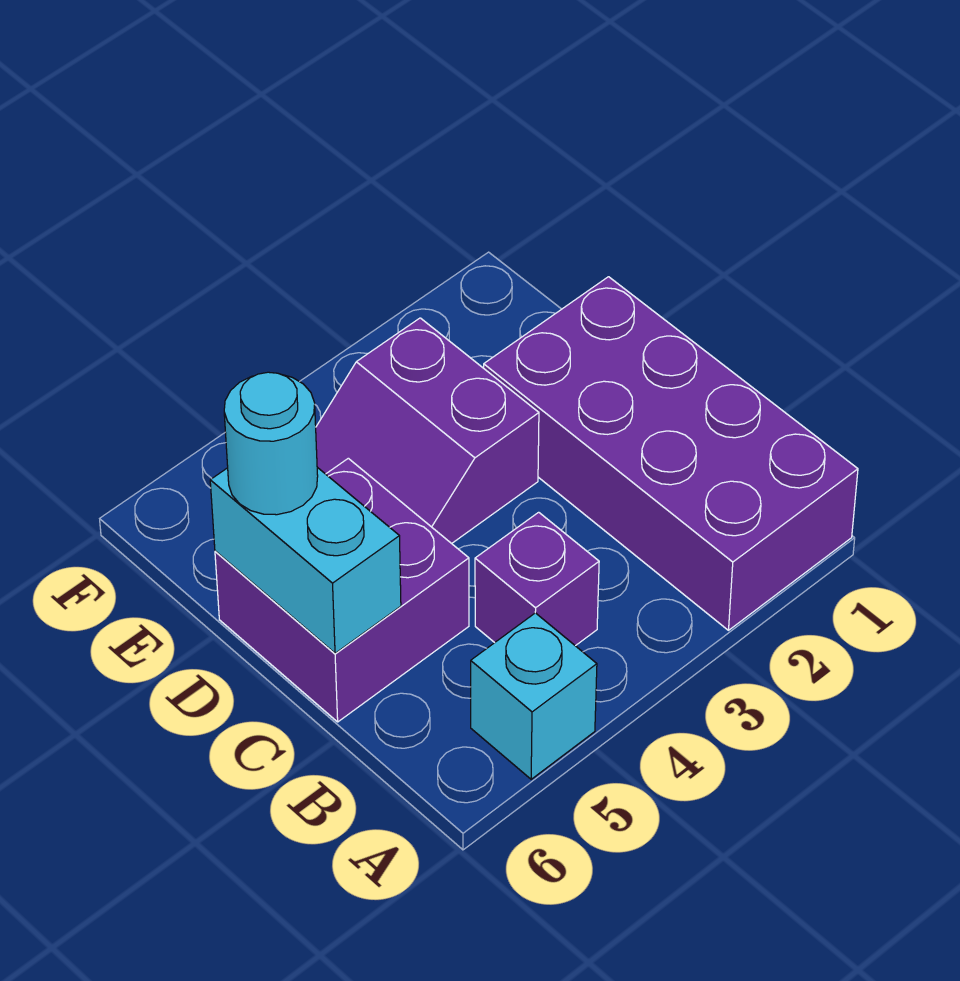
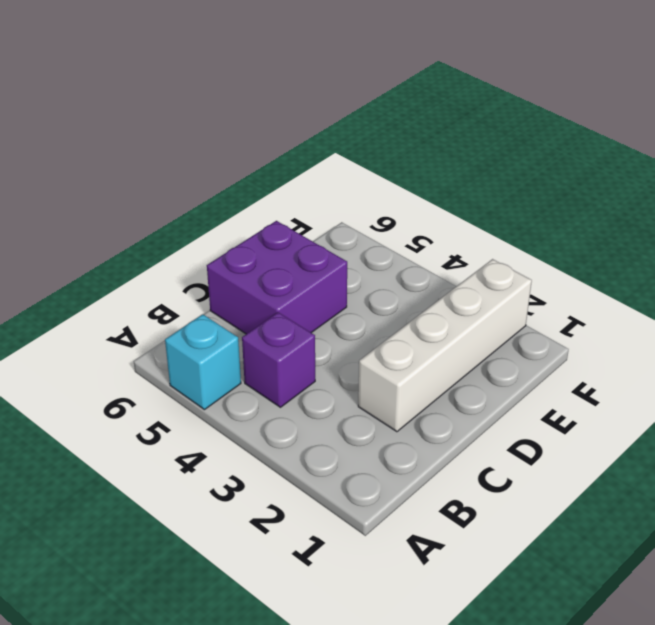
white brick C2:F2 level 1 -> purple brick A1:D2 level 1
none -> purple slope D3:E4 level 1 top 3
none -> cyan brick C6:D6 level 2

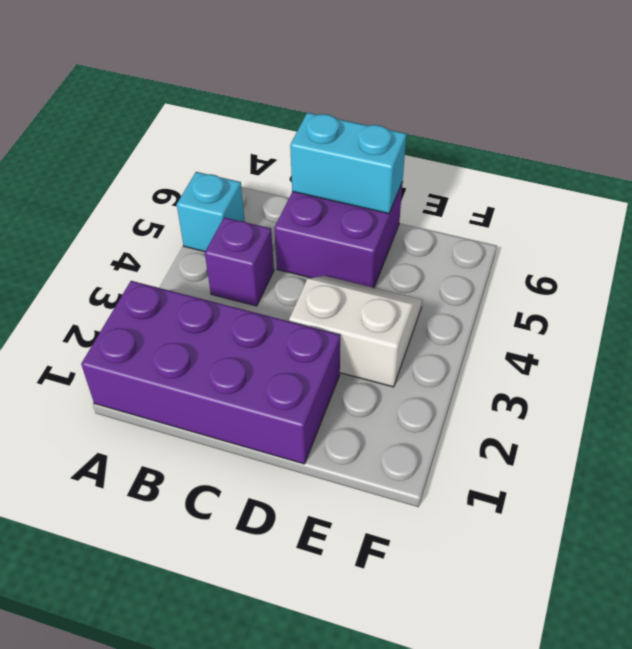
white slope D3:E4 level 1 top 3 -> purple slope D3:E4 level 1 top 3
none -> cyan round brick D6 level 3

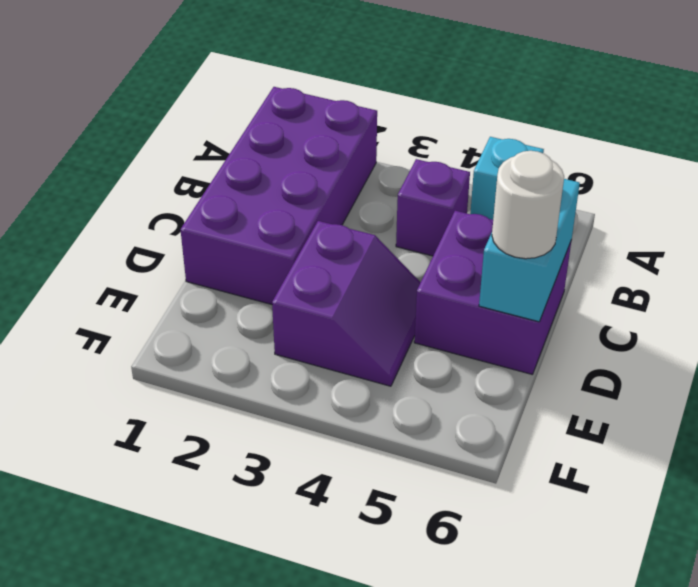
white round brick D6 level 3 -> cyan round brick D6 level 3

